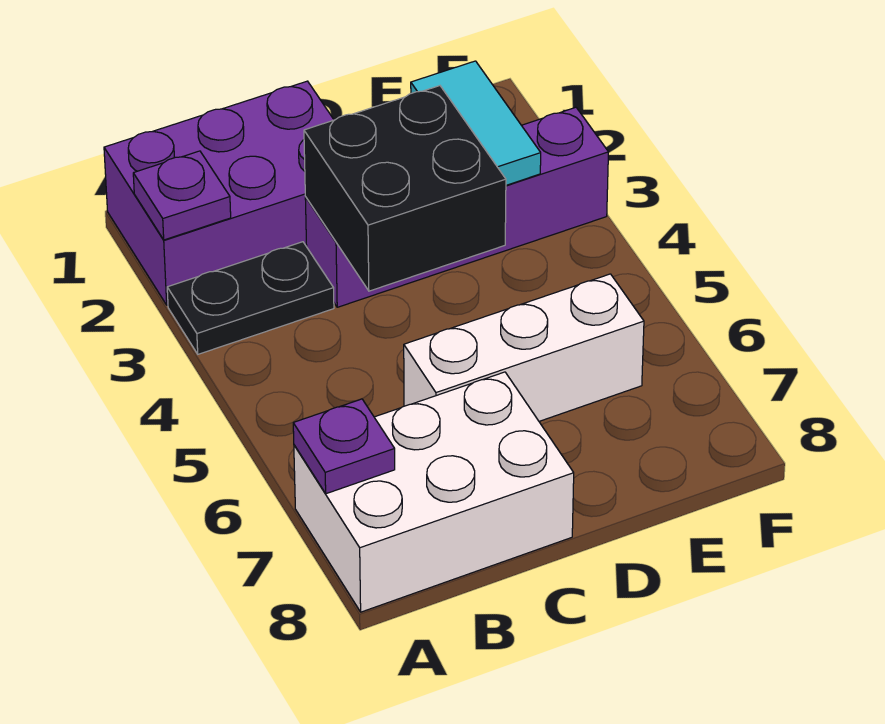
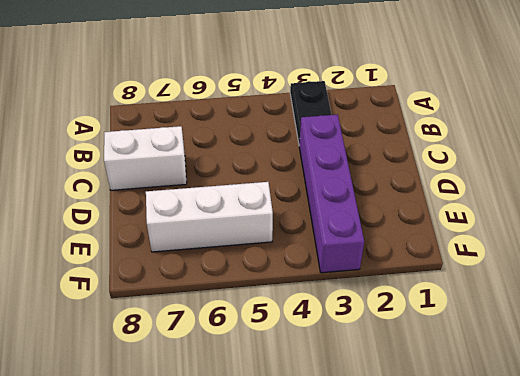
white brick C7:C8 level 1 -> white brick A7:C8 level 1
white brick E5:E7 level 1 -> white brick C6:E6 level 1
none -> purple brick A1:C2 level 1
none -> purple plate A2 level 2

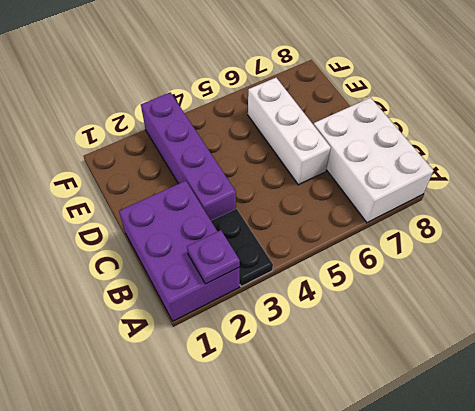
none -> purple plate A7 level 2
none -> black brick C3:D4 level 2

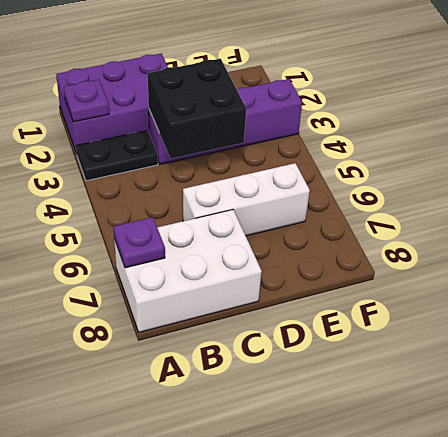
none -> cyan tile E2:E3 level 2

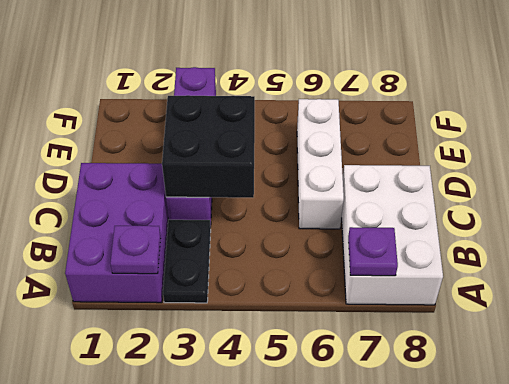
none -> cyan tile E2:E3 level 2

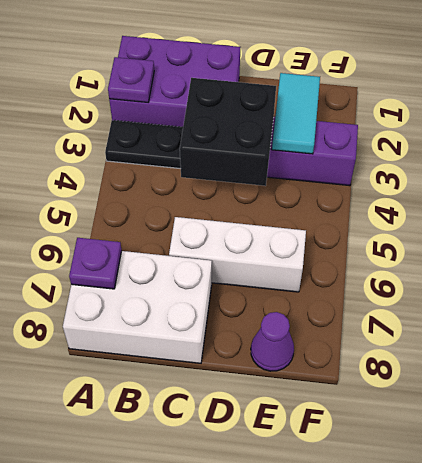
purple cone E8 level 1 -> none

